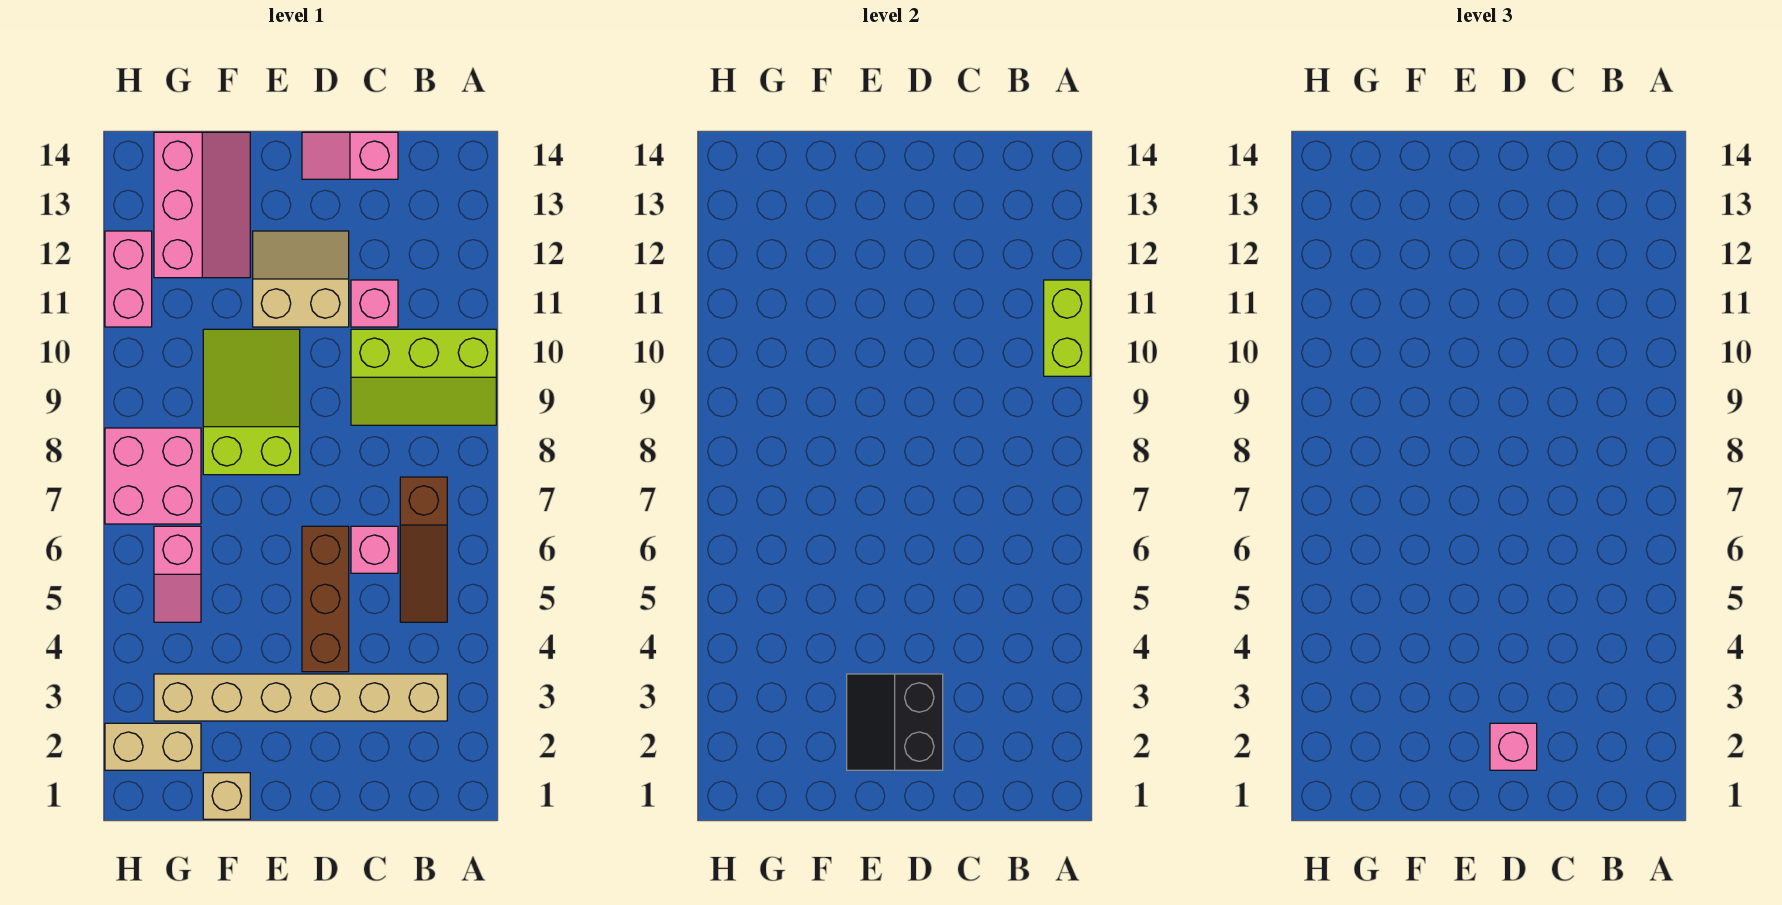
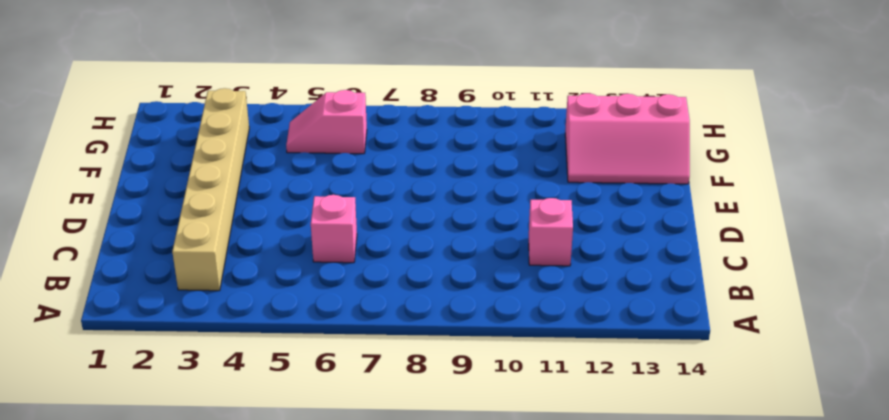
none -> lime slope A9:C10 level 1 top 10
none -> brown slope B5:B7 level 1 top 7
none -> pink slope C14:D14 level 1 top C

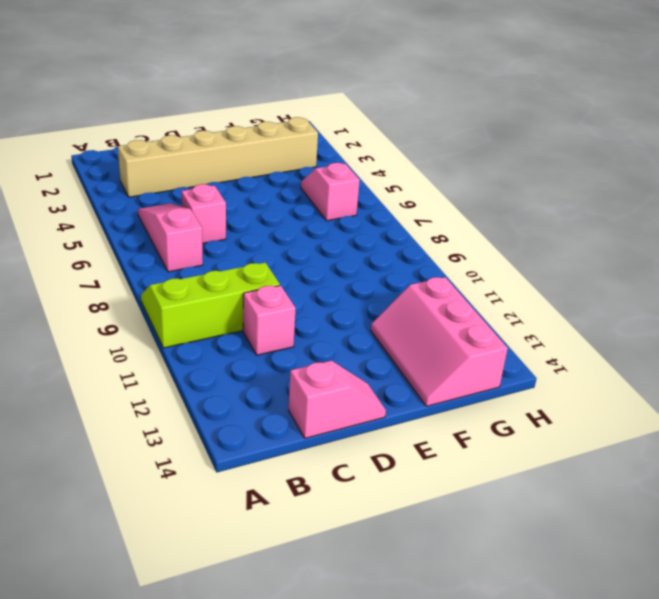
pink slope B5:B7 level 1 top 7 -> brown slope B5:B7 level 1 top 7
none -> brown brick D4:D6 level 1
none -> tan slope D11:E12 level 1 top 11
none -> lime slope E8:F10 level 1 top 8

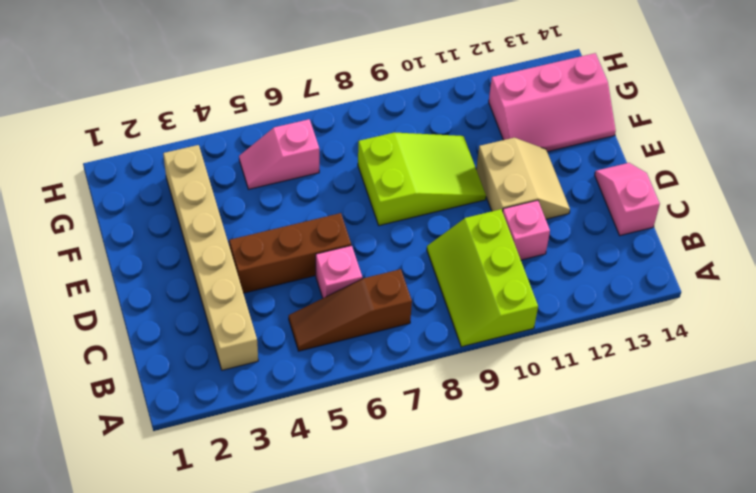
none -> tan brick F1 level 1
none -> tan brick G2:H2 level 1
none -> pink brick G7:H8 level 1

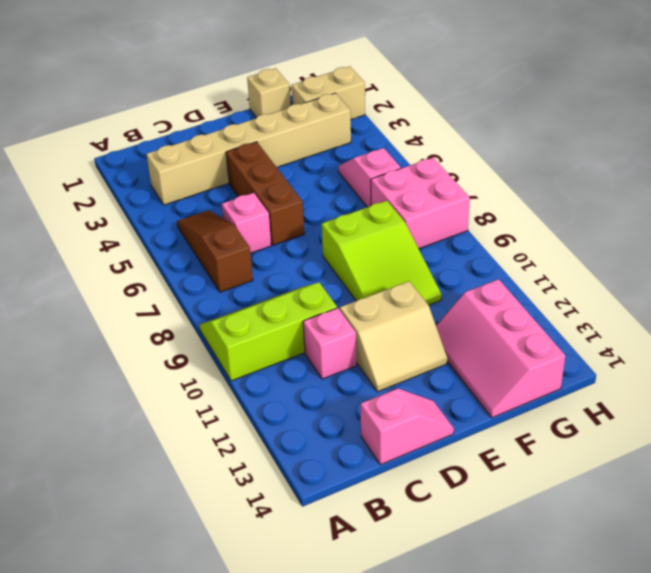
none -> pink brick H11:H12 level 1
none -> lime brick A10:A11 level 2
none -> black slope D2:E3 level 2 top D

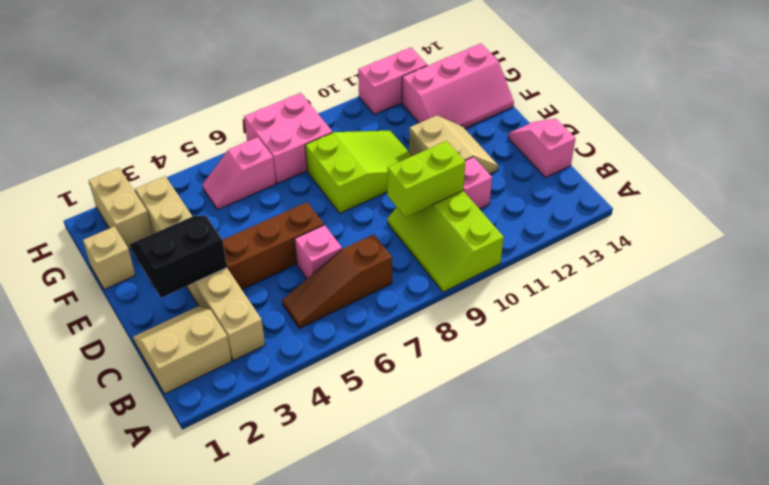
tan slope B1:C2 level 1 top B -> none
lime brick C9:C10 level 2 -> lime brick A10:A11 level 2
none -> pink brick D2 level 3

